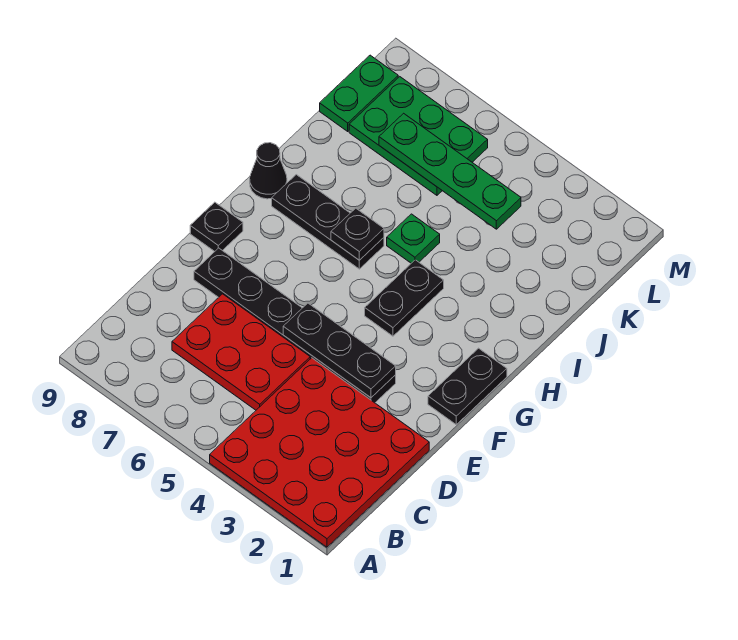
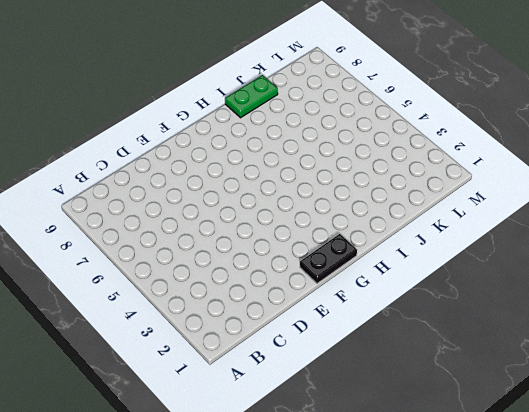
green plate I9:J9 level 1 -> green plate K9:L9 level 1
none -> red plate A1:D4 level 1
none -> red plate C5:D7 level 1
none -> black plate E3:E8 level 1

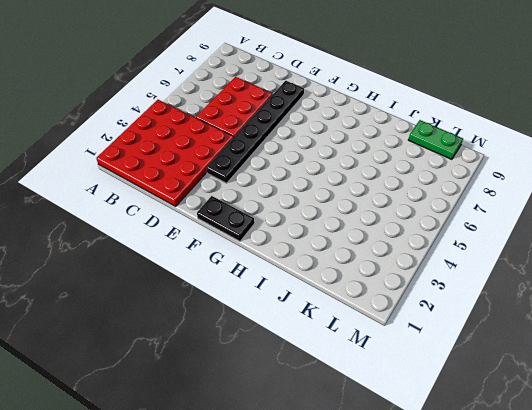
none -> black plate F9 level 1
none -> black plate G4:H4 level 1
none -> black plate H6:H8 level 1

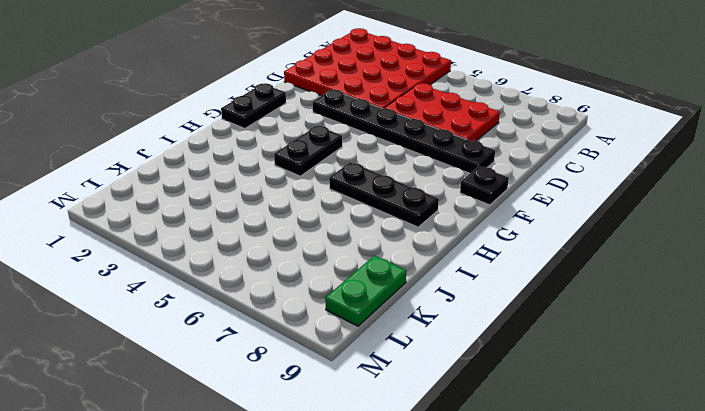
none -> black cone H9 level 1
none -> green plate I5 level 1
none -> green plate K6:L8 level 1

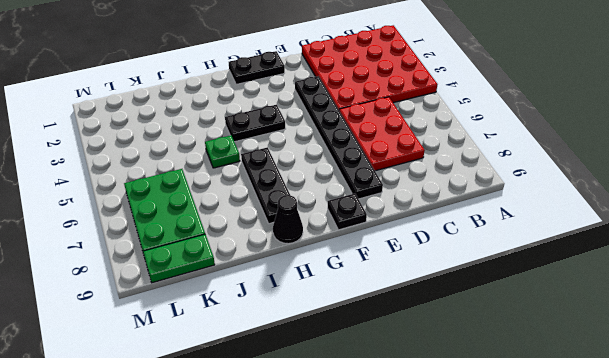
none -> black plate E3:E5 level 2
none -> black plate H6 level 2
none -> green plate K4:K7 level 2

